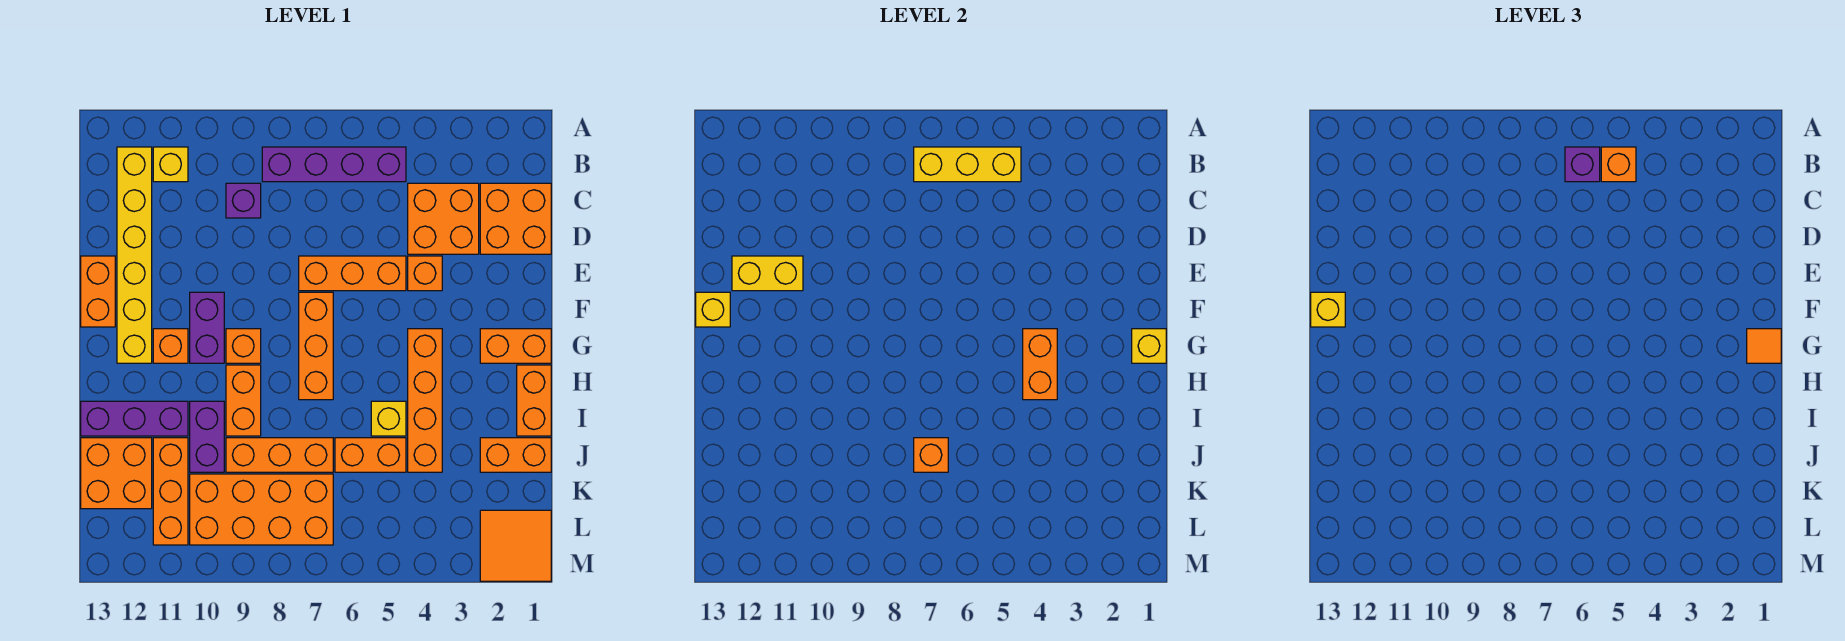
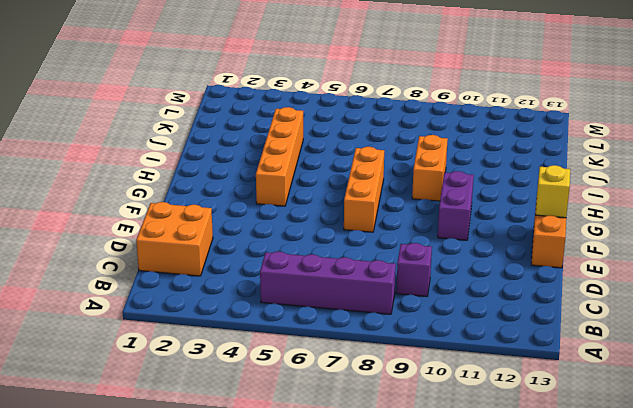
none -> yellow brick B11 level 1
none -> yellow brick B12:G12 level 1
none -> orange brick C3:D4 level 1
none -> orange brick E4 level 1

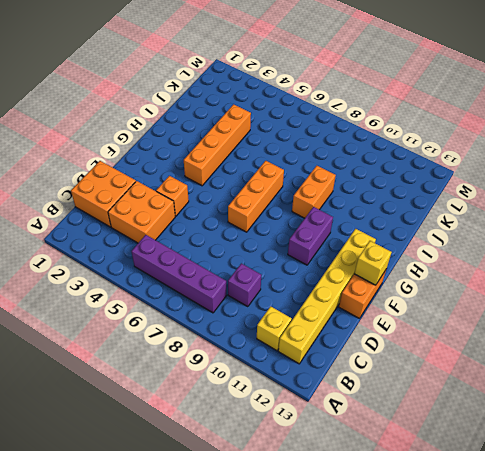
none -> orange brick E5:E7 level 1
none -> orange brick G1:G2 level 1
none -> orange brick G9 level 1
none -> orange brick G11 level 1

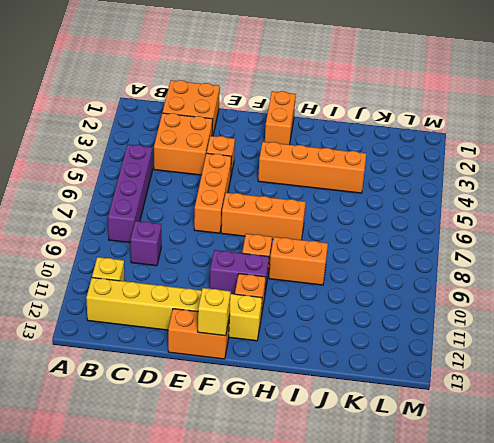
none -> orange brick H1:I1 level 1
none -> yellow brick I5 level 1
none -> purple brick I10:J10 level 1
none -> purple brick I11:I13 level 1

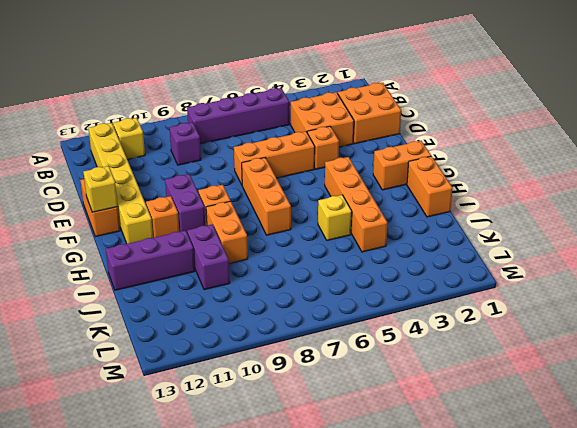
none -> orange brick J1:J2 level 1
none -> orange brick J5:J6 level 1
none -> orange brick J7:J9 level 1
none -> orange brick J11:L11 level 1

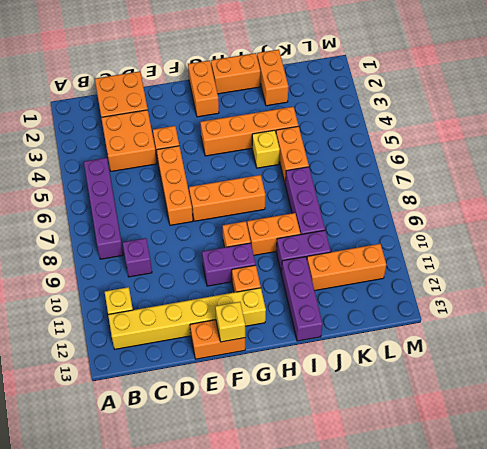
purple brick J7:J9 level 1 -> orange brick J7:J9 level 1
none -> orange brick J12:K13 level 1
none -> orange brick K7:L10 level 1
none -> orange tile L1:M2 level 1
none -> yellow brick B5:B7 level 2

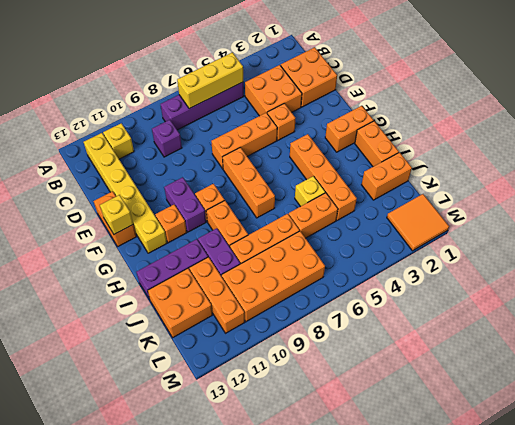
none -> yellow brick E11:E12 level 2
none -> yellow brick G1 level 2
none -> orange brick G4:H4 level 2
none -> orange brick J7 level 2

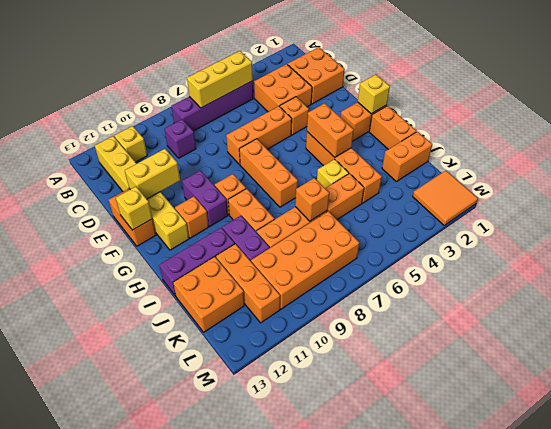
none -> orange brick B5 level 3
none -> purple brick B6 level 3
none -> yellow brick F13 level 3
none -> orange tile G1 level 3

